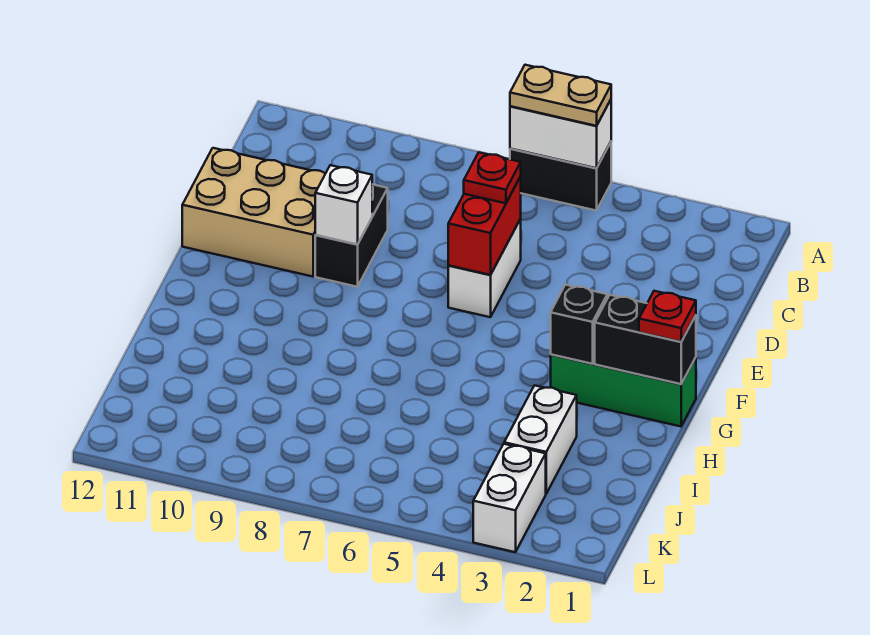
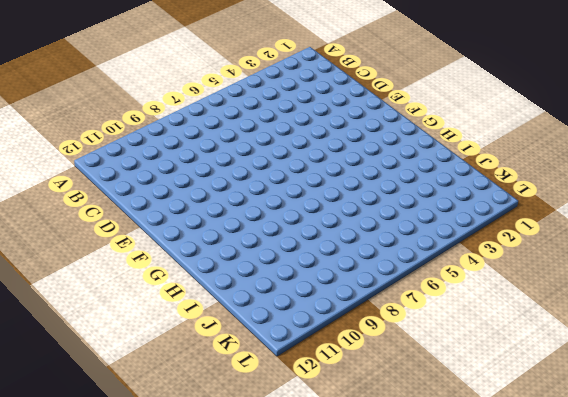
none -> black brick A5:A6 level 1
none -> white brick D6:E6 level 1
none -> black brick D9:E9 level 1

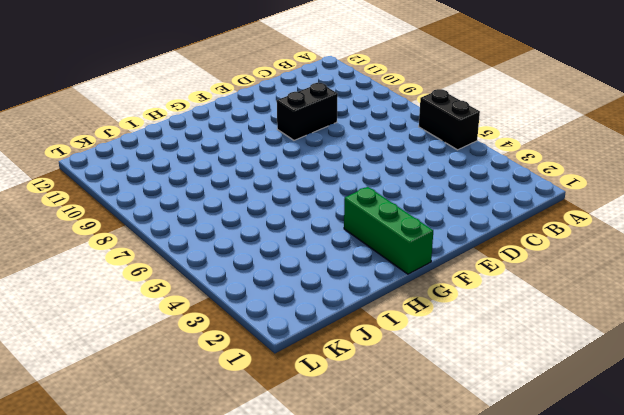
none -> white brick D6:E6 level 1
none -> tan brick D10:E12 level 1
none -> white brick I3:J3 level 1

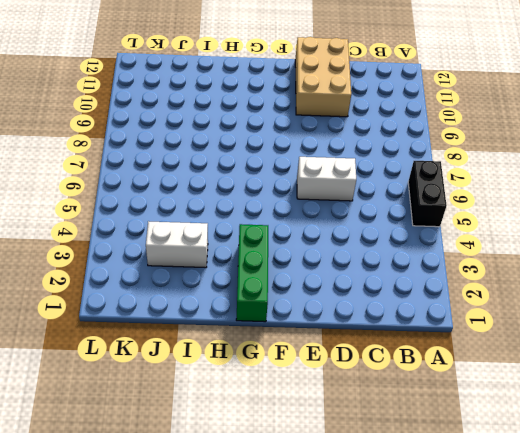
none -> black brick D9:E9 level 1
none -> white brick K3:L3 level 1
none -> white brick A5:A6 level 2

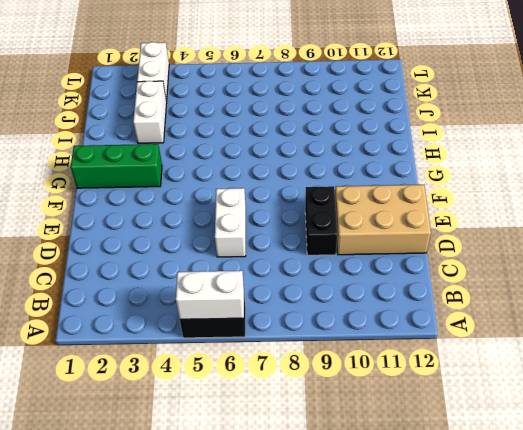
none -> red brick D6:E6 level 2
none -> white brick E9 level 2
none -> black brick G1:G2 level 2

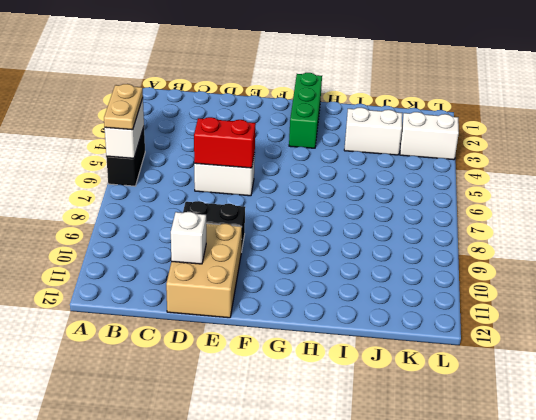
white brick D11 level 2 -> white brick E9 level 2
none -> black brick G1:G2 level 2
none -> black brick G3 level 2
none -> red plate D6 level 3

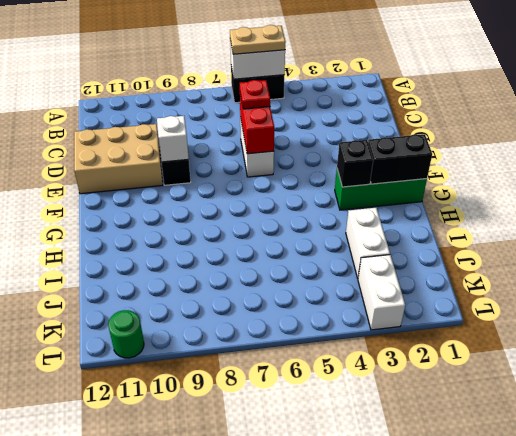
green round brick L11 level 1 -> none
none -> red plate G1 level 3

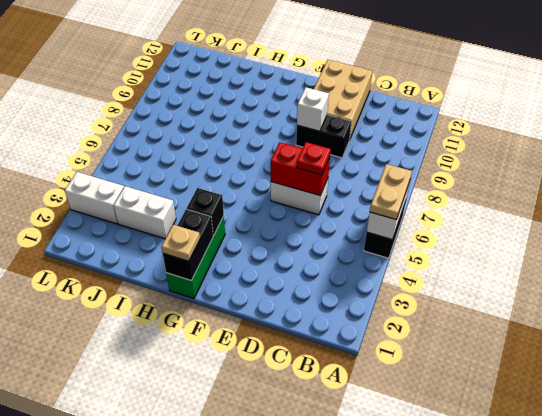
tan plate G1 level 3 -> red plate G1 level 3

